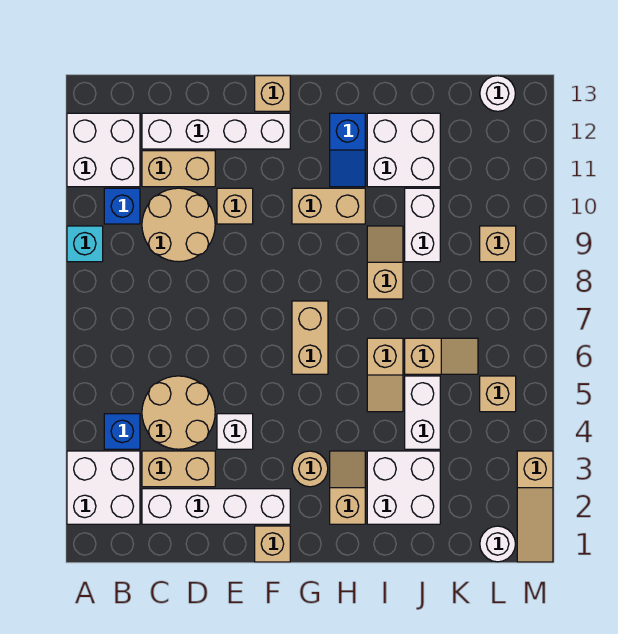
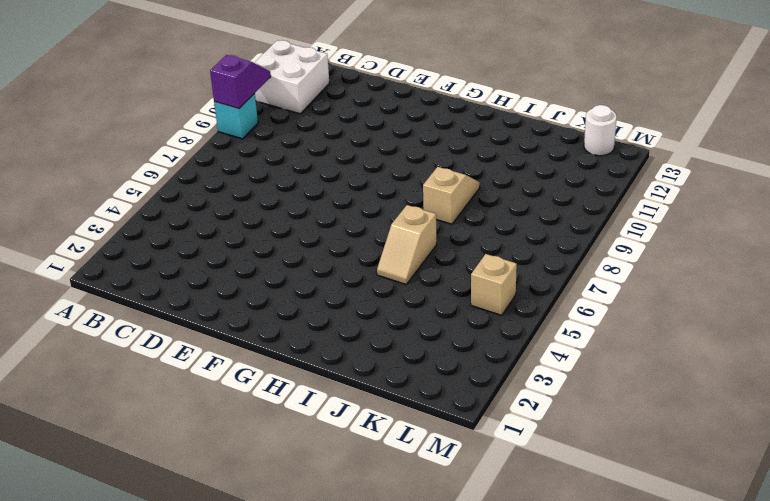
purple slope A9:A10 level 2 top 9 -> none
none -> white brick A2:B3 level 1
none -> blue brick B4 level 1
none -> blue brick B10 level 1
none -> white brick C2:F2 level 1

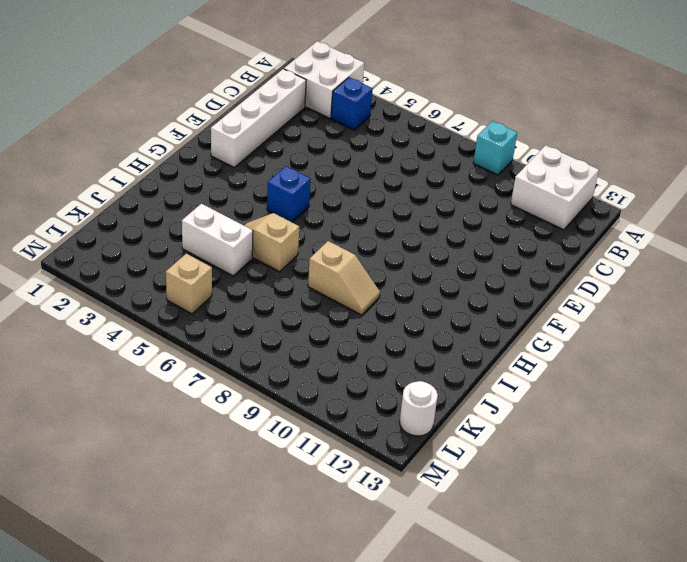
blue brick G5 level 1 -> blue brick B10 level 1
none -> tan brick C3:D3 level 1
none -> tan round brick C4:D5 level 1
none -> tan round brick C9:D10 level 1
none -> tan brick C11:D11 level 1

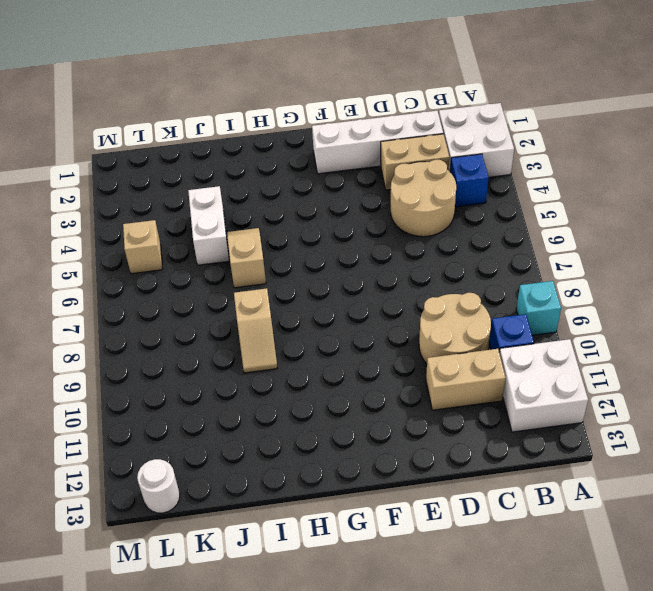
none -> white brick C12:F12 level 1
none -> white brick E4 level 1
none -> tan brick E10 level 1
none -> tan brick F1 level 1

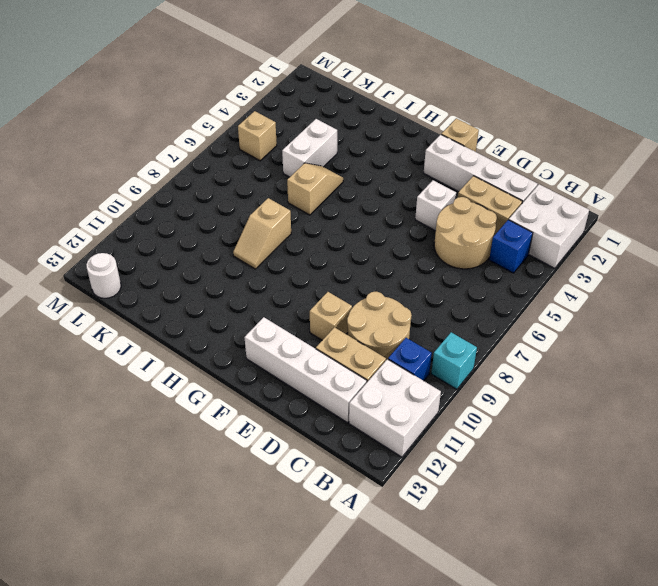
none -> tan brick F13 level 1
none -> tan round brick G3 level 1
none -> tan brick G6:G7 level 1
none -> tan brick G10:H10 level 1

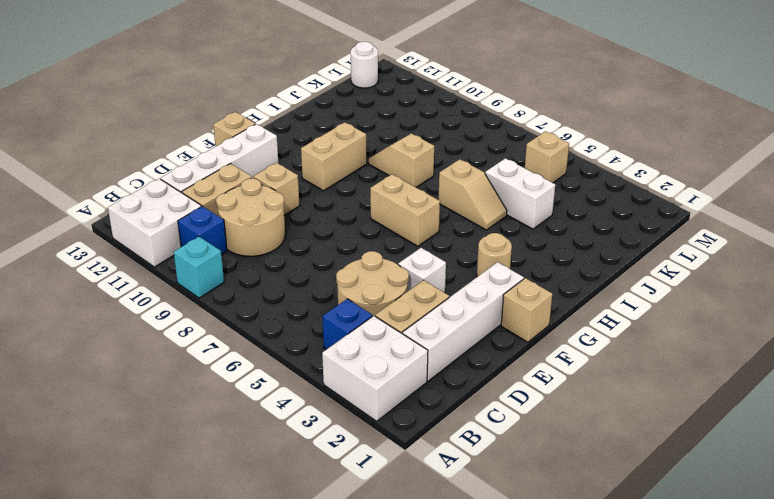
none -> tan slope H2:H3 level 1 top 2
none -> blue slope H11:H12 level 1 top 12
none -> white brick I2:J3 level 1
none -> white brick I11:J12 level 1

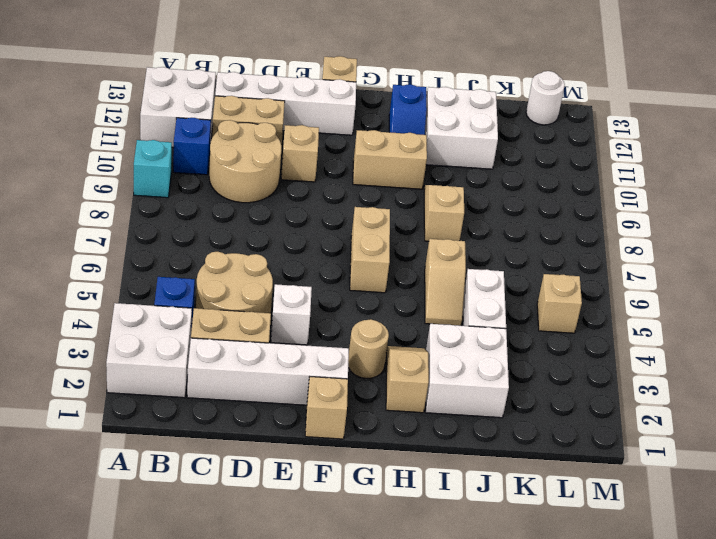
none -> tan slope J6:K6 level 1 top J
none -> white brick J9:J10 level 1
none -> white round brick L1 level 1
none -> tan brick L9 level 1

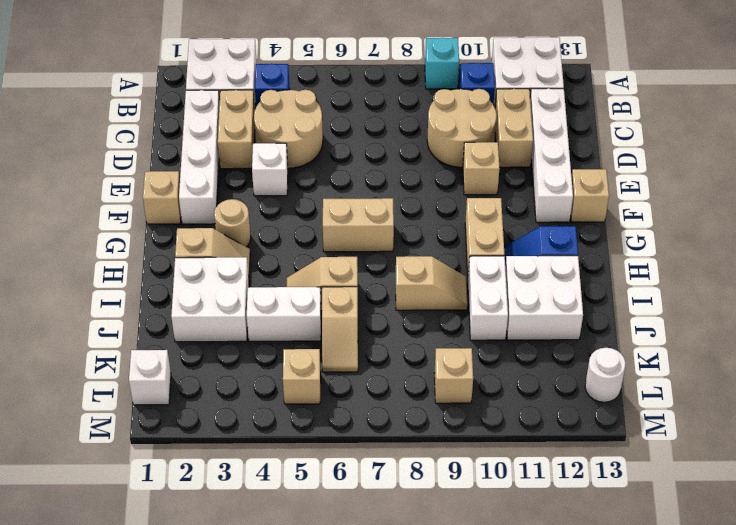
white brick I10:J10 level 1 -> white brick J9:J10 level 1
white brick L1 level 1 -> white round brick L1 level 1
none -> tan slope M1:M3 level 1 top 3

